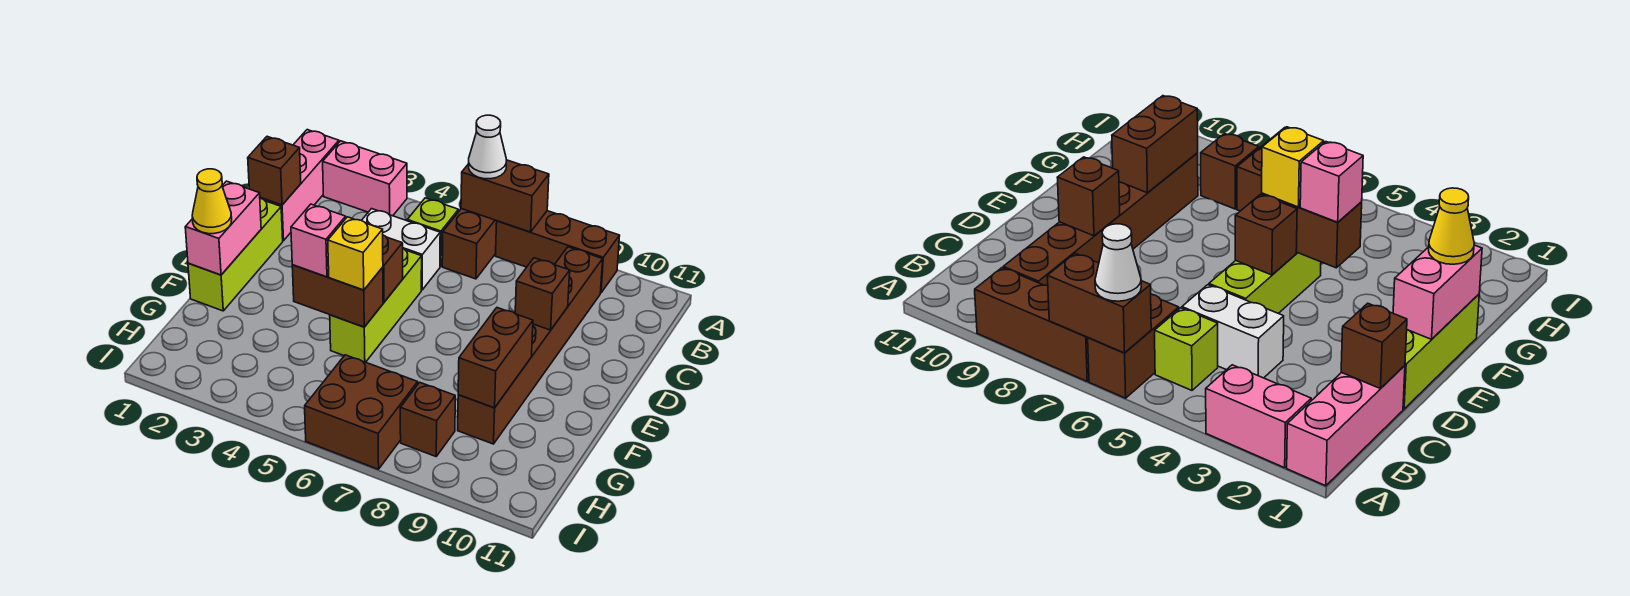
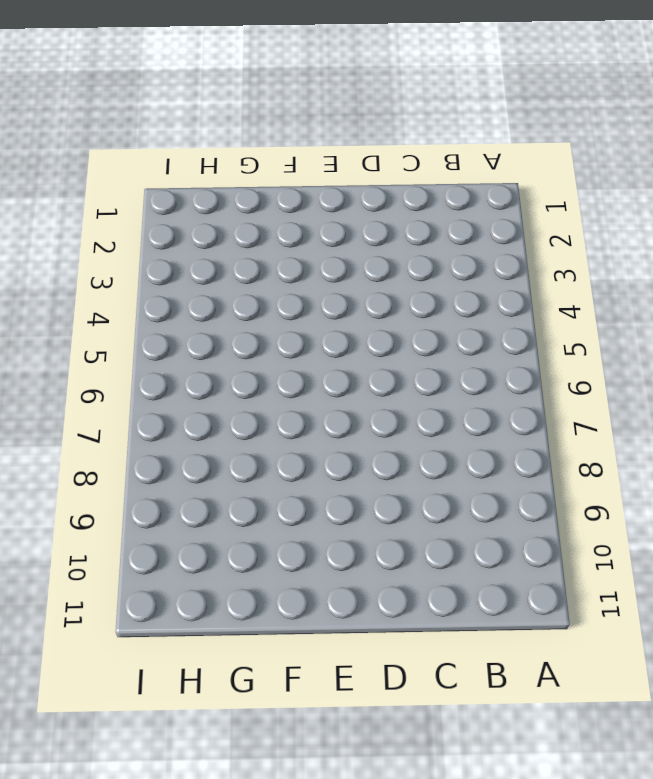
none -> pink brick A1:C1 level 1
none -> pink brick A2:A3 level 1
none -> brown brick A6:B6 level 1

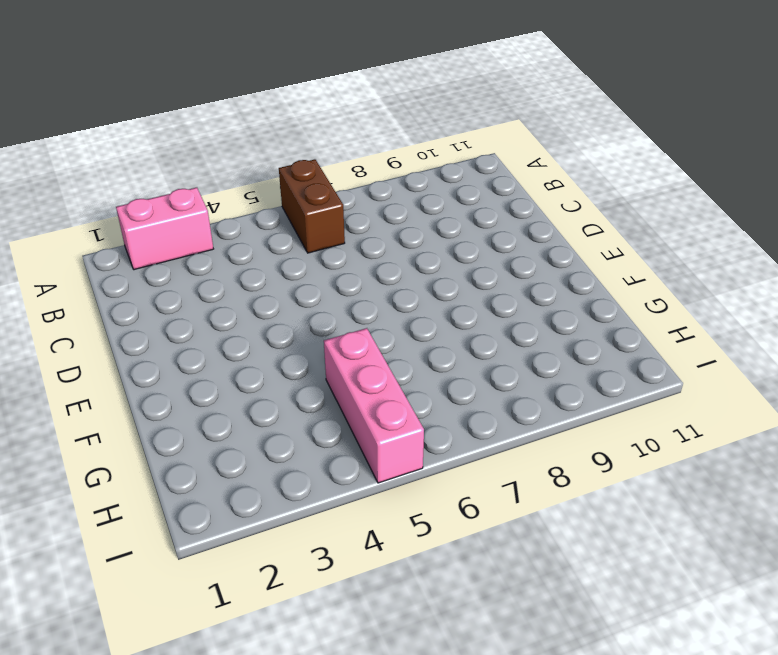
pink brick G5:I5 level 1 -> pink brick A1:C1 level 1
none -> brown brick A7:A9 level 1
none -> lime brick B5 level 1
none -> brown brick B9:G9 level 1

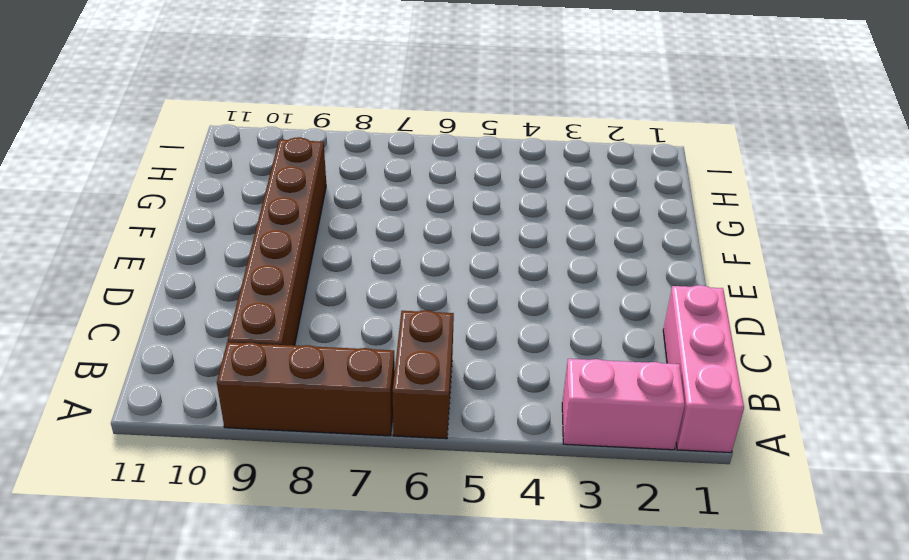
none -> lime brick B5 level 1
none -> white brick C4:C5 level 1
none -> lime brick D1:F1 level 1

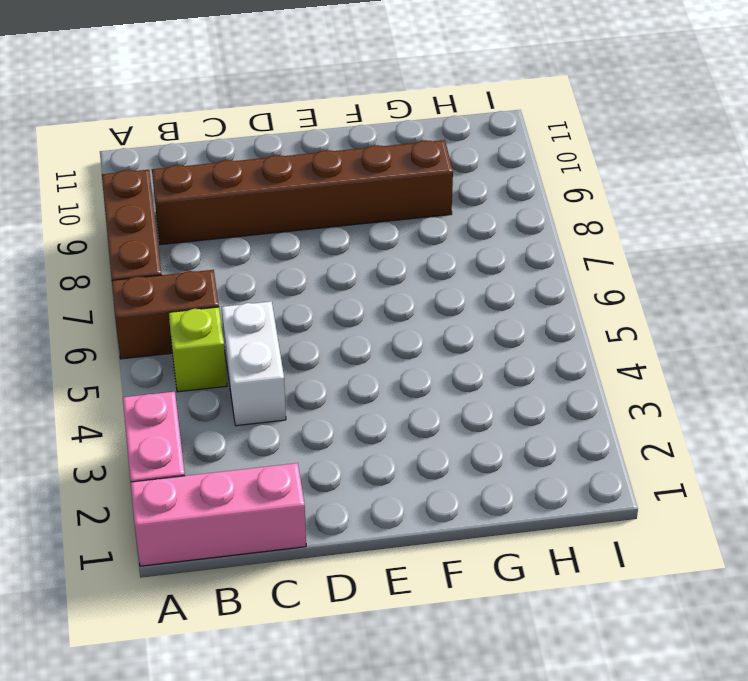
none -> lime brick D1:F1 level 1
none -> lime brick D5:F5 level 1
none -> brown brick H6:I7 level 1

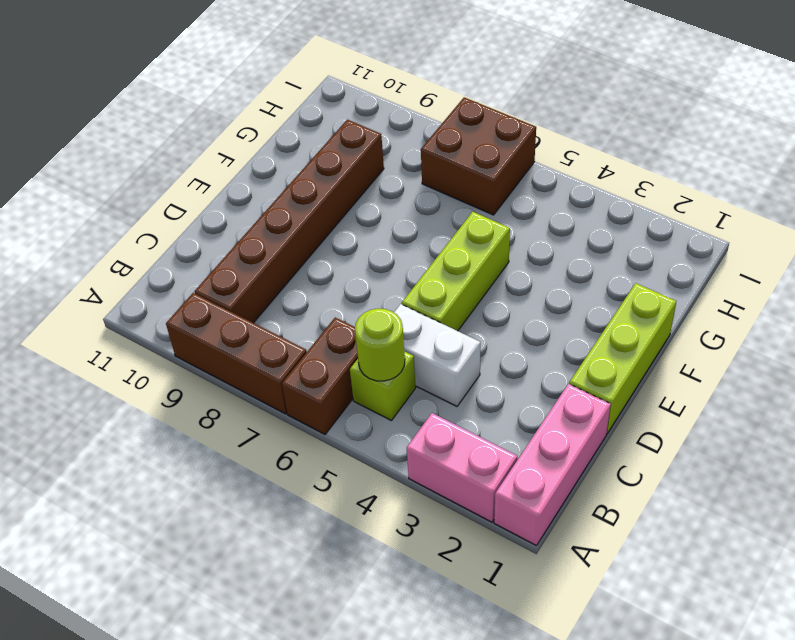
lime round brick B5 level 2 -> none
none -> brown brick H8 level 1
none -> brown brick A6:A7 level 2
none -> brown brick C1 level 2

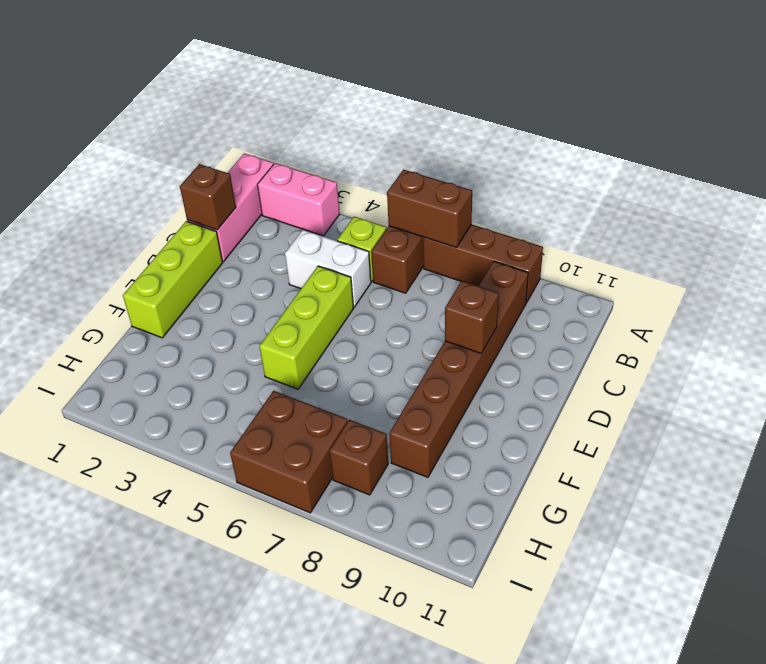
none -> pink brick E1:F1 level 2
none -> brown brick E5 level 2
none -> brown brick F4:F5 level 2

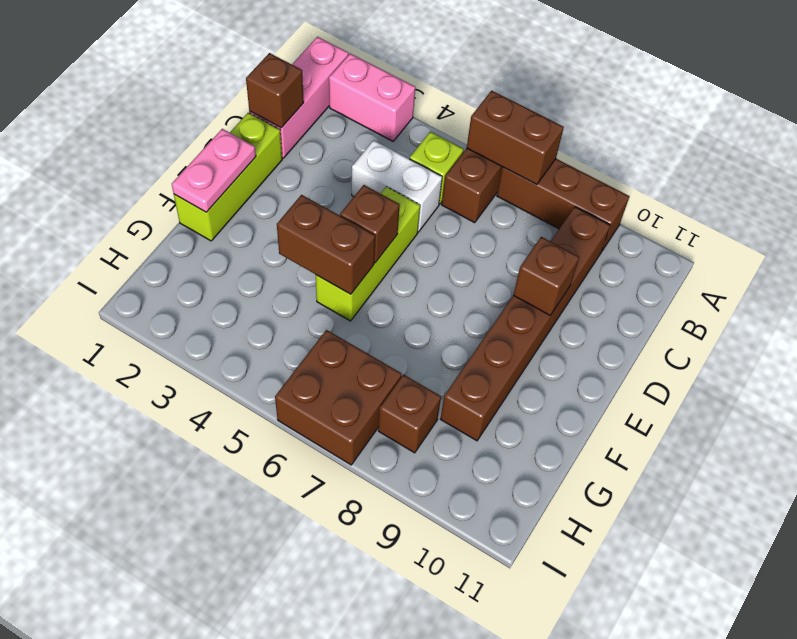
pink plate E1:F1 level 2 -> pink brick E1:F1 level 2
none -> brown brick F9:G9 level 2
none -> white cone A6 level 3
none -> yellow cone F1 level 3

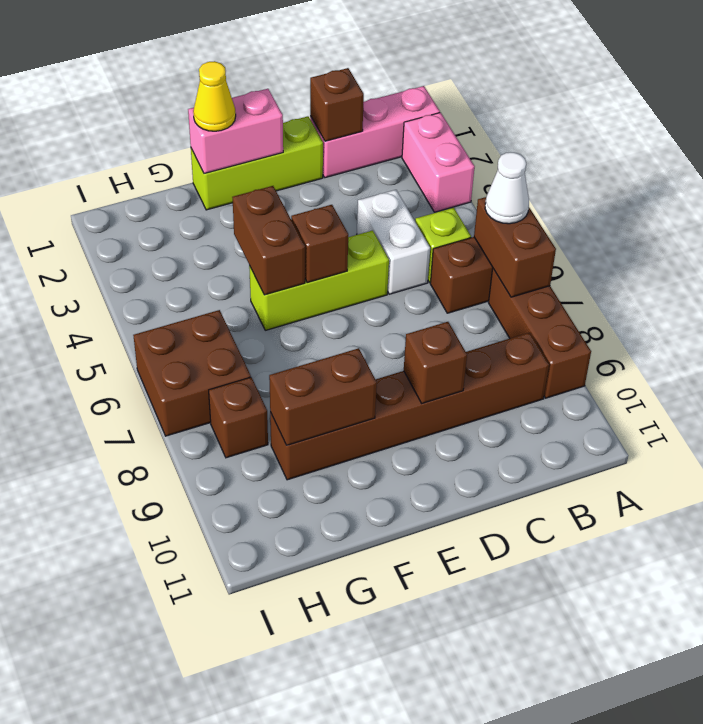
none -> pink brick F4 level 3
none -> yellow brick F5 level 3

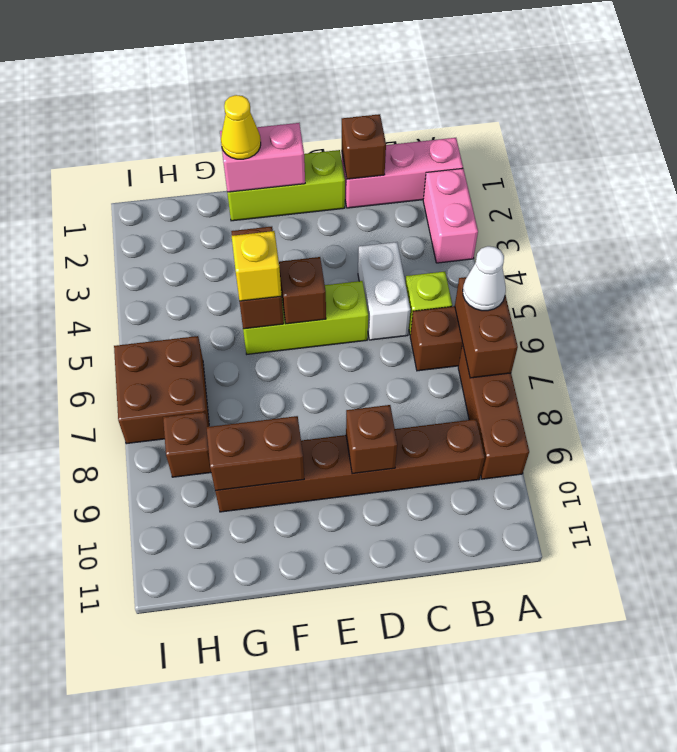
none -> pink brick F4 level 3

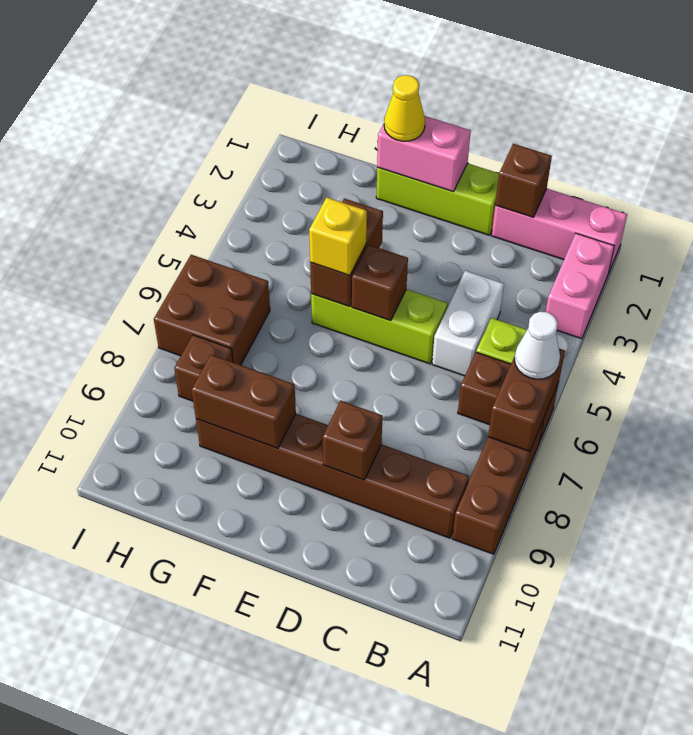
none -> pink brick F4 level 3

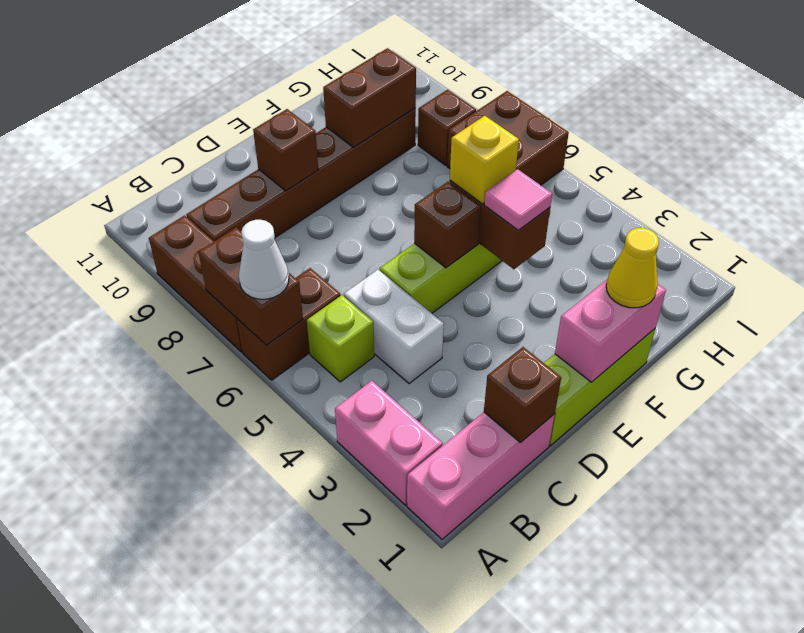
pink tile F4 level 3 -> pink brick F4 level 3

